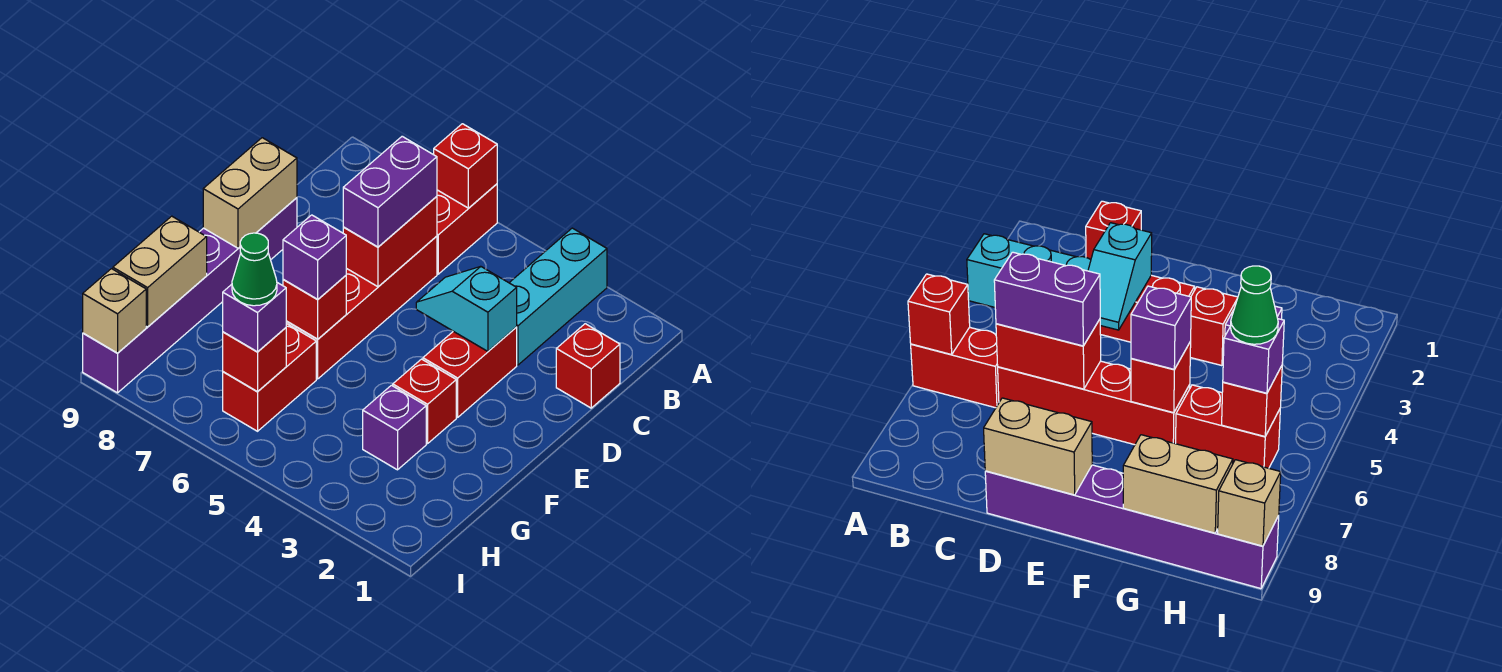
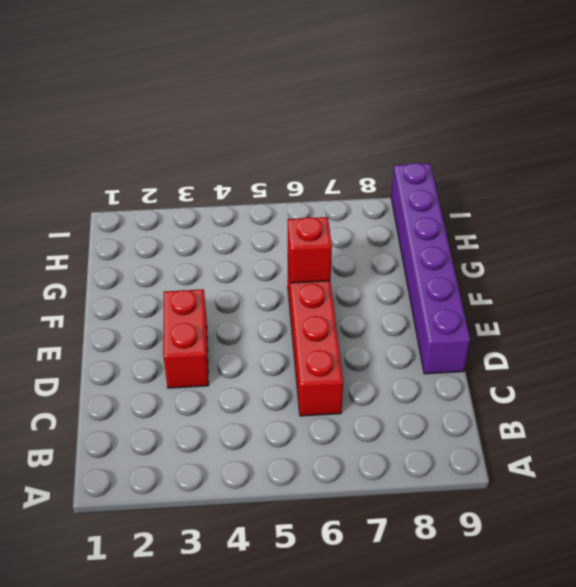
none -> cyan brick A3:C3 level 1
none -> red brick A6:B6 level 1
none -> red brick C1 level 1

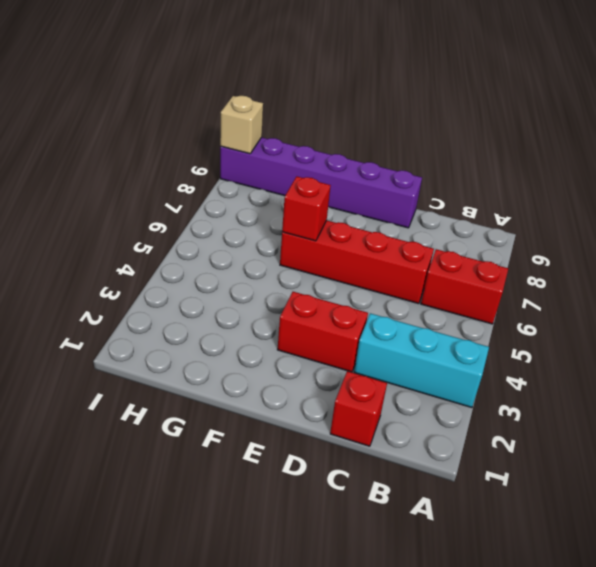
none -> red brick F3 level 1
none -> purple brick G3 level 1
none -> red brick G6:H6 level 1

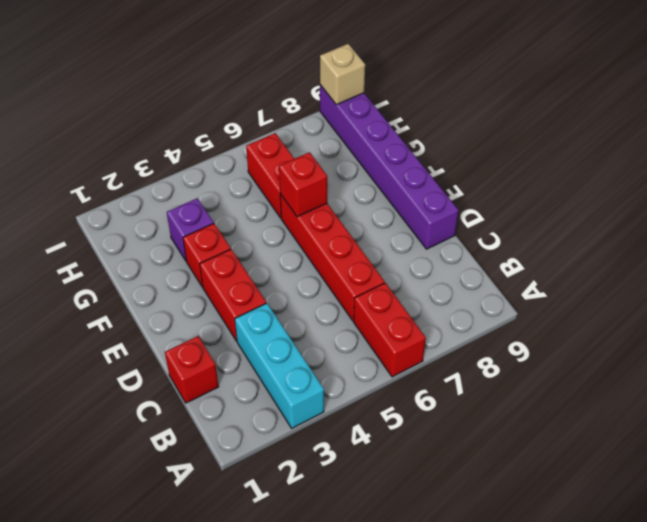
none -> red brick A6 level 2
none -> red brick C6:D6 level 2
none -> cyan slope D3:D4 level 2 top 3

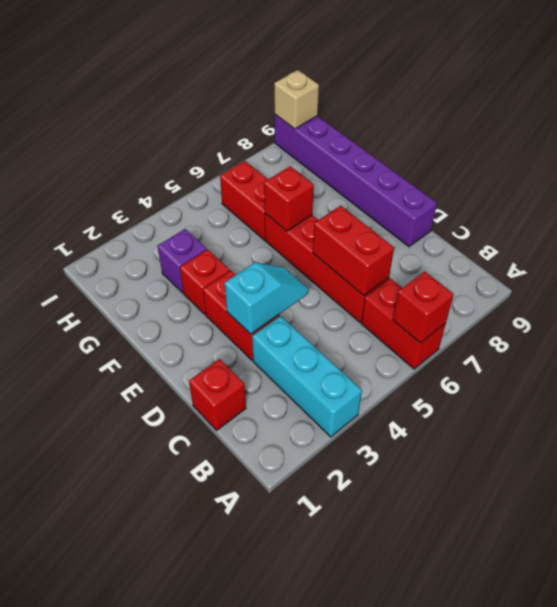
none -> tan brick D9:E9 level 2
none -> tan brick G9:H9 level 2
none -> red brick H6 level 2

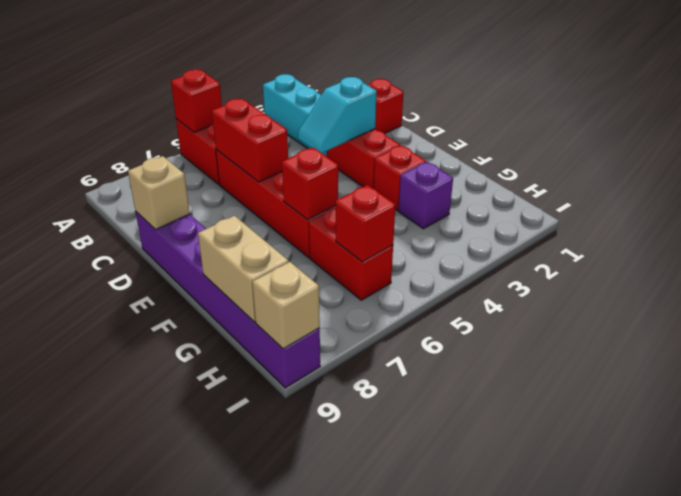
tan brick D9 level 2 -> tan brick D9:E9 level 2
none -> purple brick C6:D6 level 3
none -> purple brick F6 level 3
none -> purple brick H6 level 3

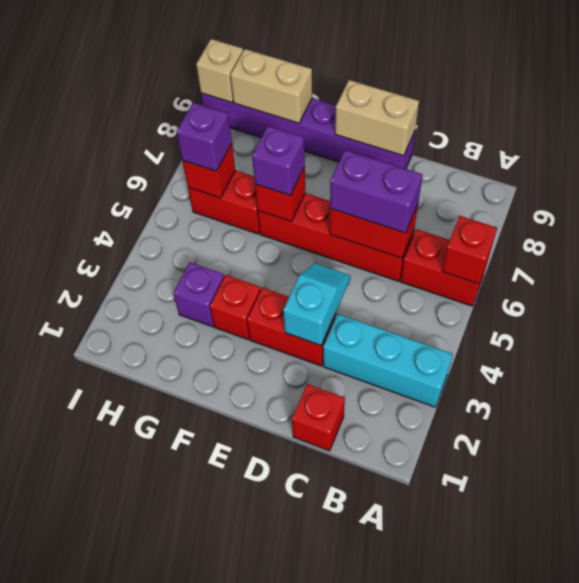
none -> green cone H6 level 4

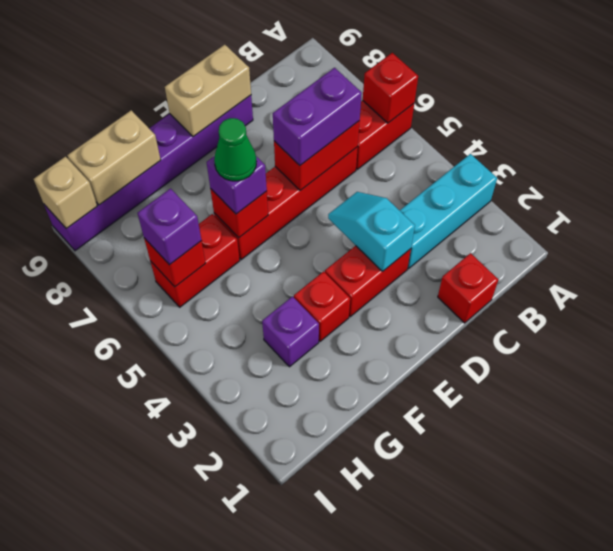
green cone F6 level 4 -> green cone H6 level 4

